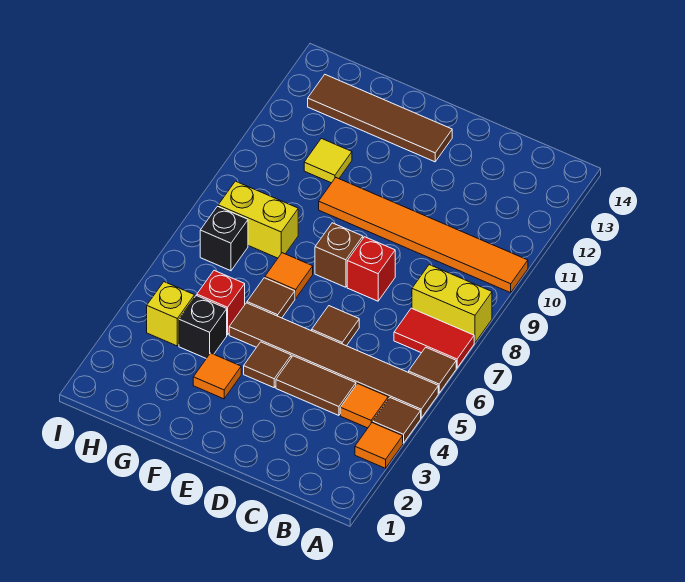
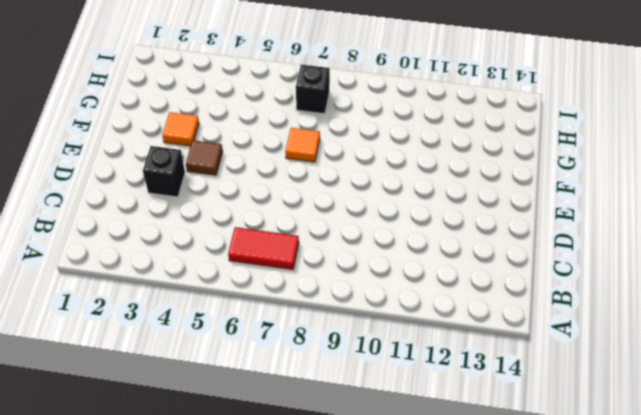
red tile B6:B7 level 1 -> red tile A7:B7 level 1
black brick D3 level 1 -> black brick G4 level 1
none -> orange tile A3 level 1
none -> brown tile A4 level 1
none -> brown tile A5:F5 level 1

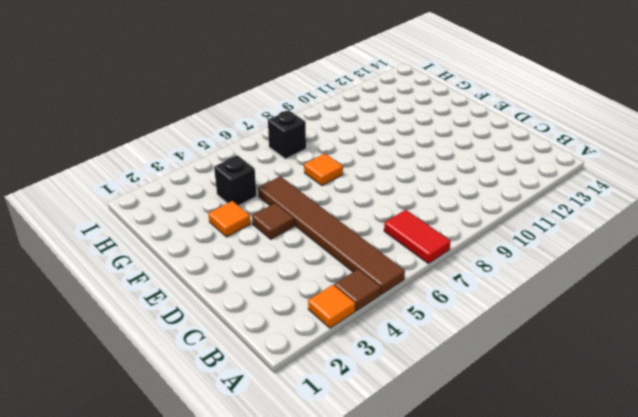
none -> brown tile A6 level 1
none -> yellow brick A8:B8 level 1
none -> orange tile A10:F10 level 1

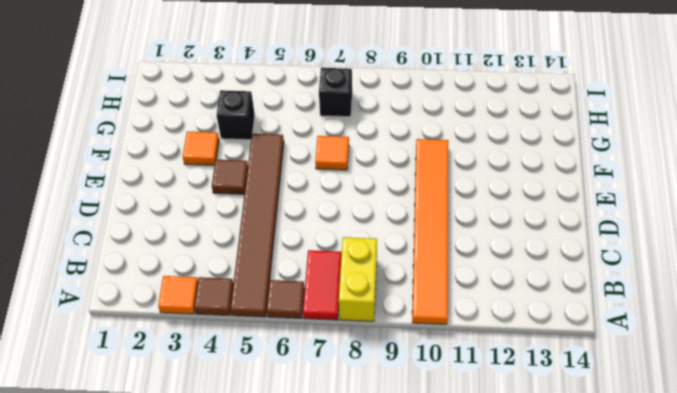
none -> orange tile B4 level 1
none -> brown tile C4:D4 level 1
none -> brown tile D6 level 1

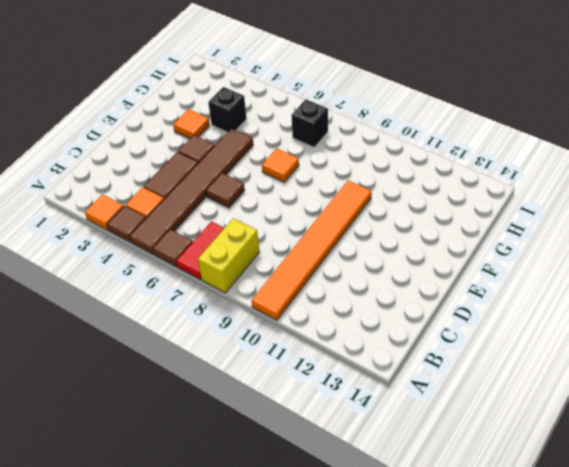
none -> red brick D8 level 1
none -> brown brick E8 level 1
none -> brown tile E13:H13 level 1

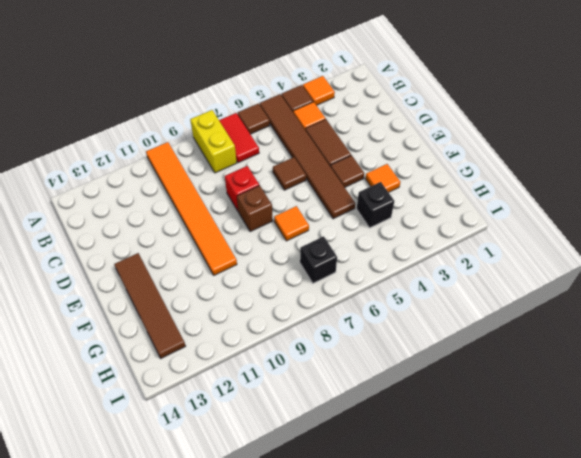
none -> brown tile F6 level 1
none -> red brick G5 level 1
none -> yellow brick G8:H8 level 1

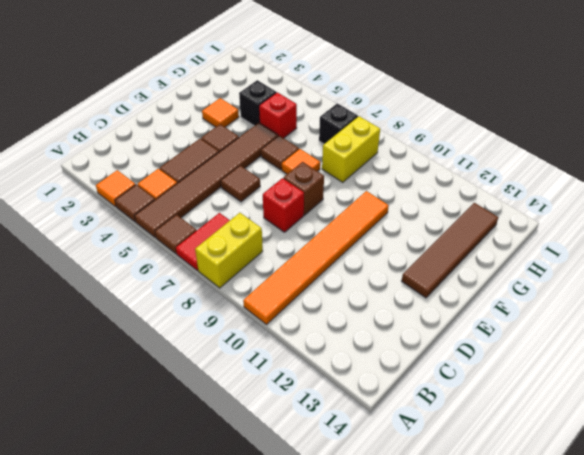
none -> yellow tile G11 level 1
none -> yellow brick H4 level 1

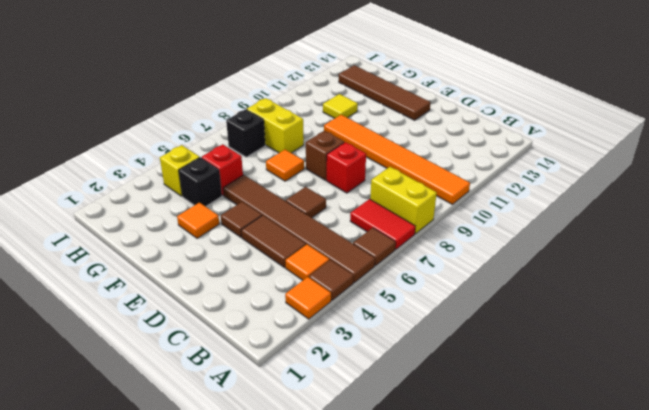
none -> brown tile F6 level 1

